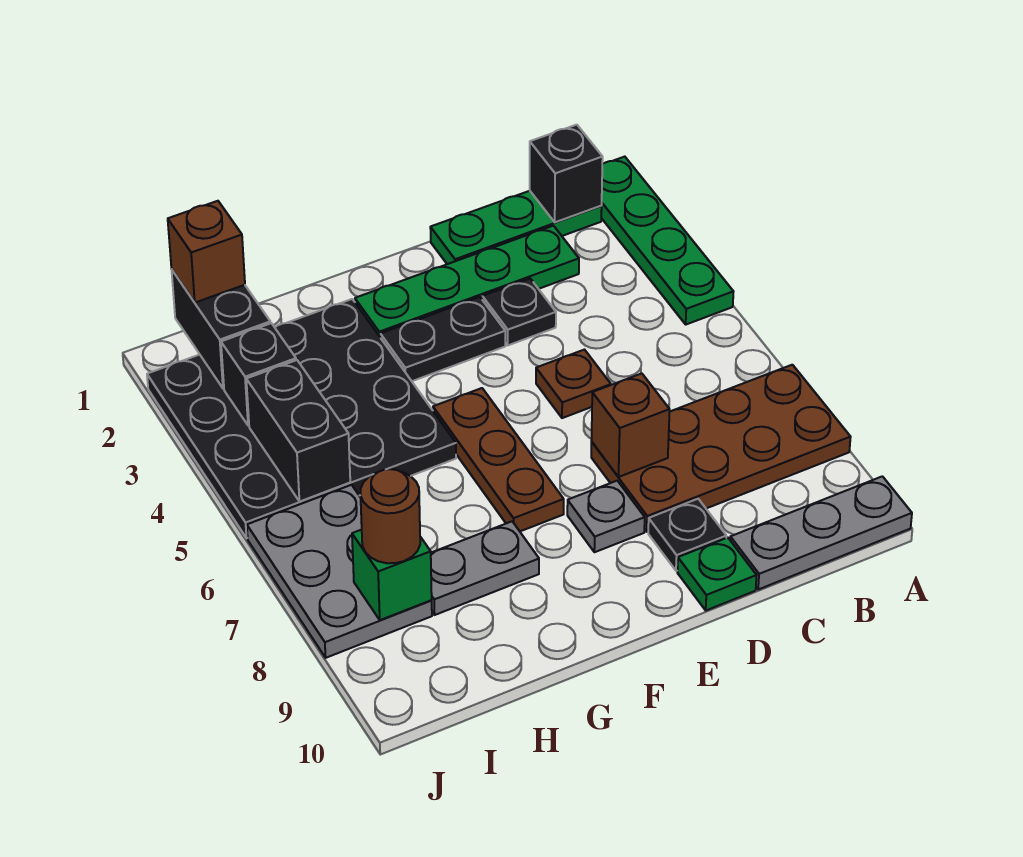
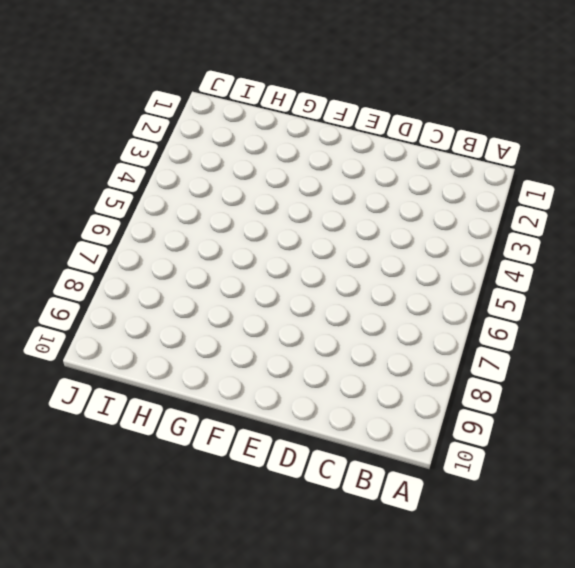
none -> green plate A1:A4 level 1
none -> brown plate A7:D8 level 1
none -> grey plate A10:C10 level 1

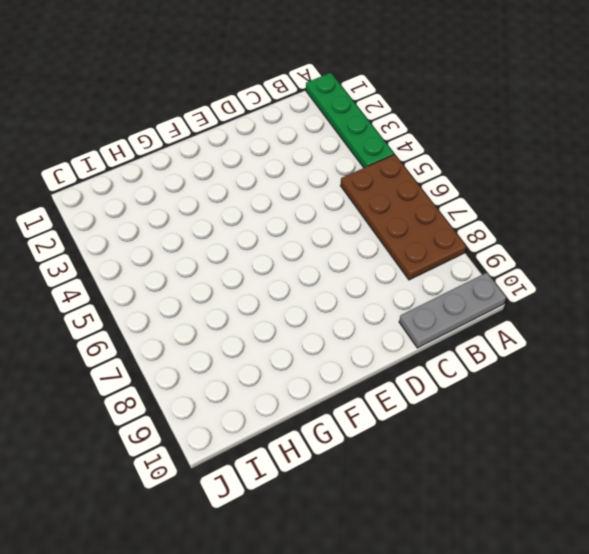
brown plate A5:B8 level 1 -> brown plate A7:D8 level 1
none -> green plate B1:D1 level 1
none -> green plate C2:F2 level 1
none -> black plate D3 level 1

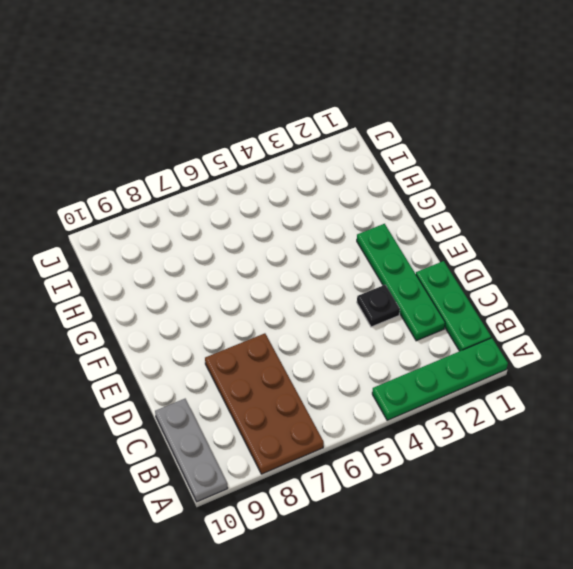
none -> brown plate D5 level 1
none -> black plate D9 level 1
none -> green plate D10 level 1

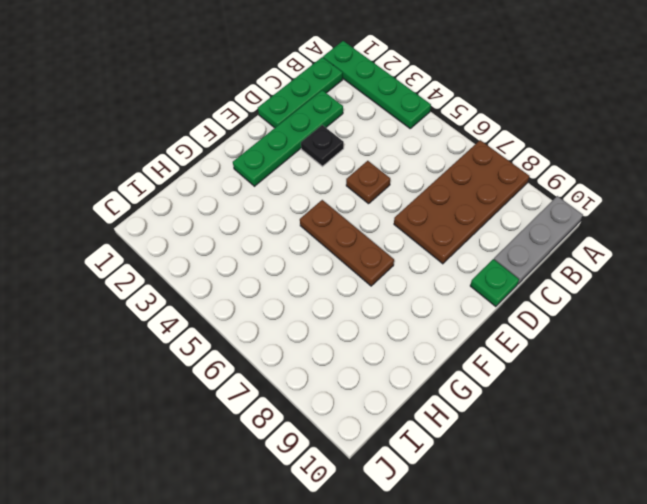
none -> black plate D9 level 1
none -> black plate E3:F3 level 1
none -> grey plate E8 level 1

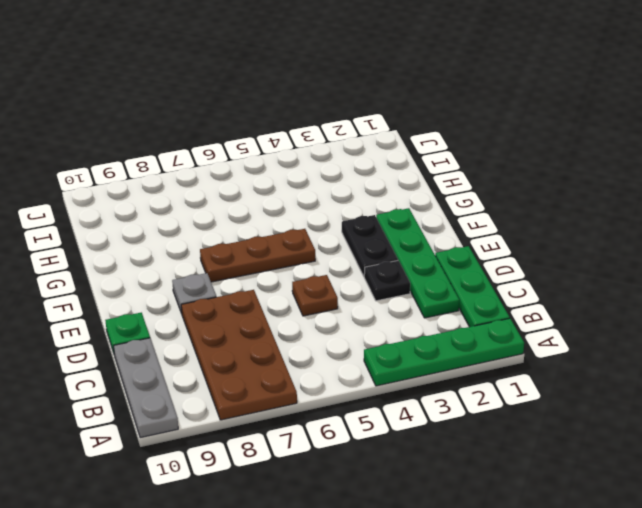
none -> black plate D9 level 1
none -> black plate G2:J5 level 1
none -> grey plate G8:H8 level 1

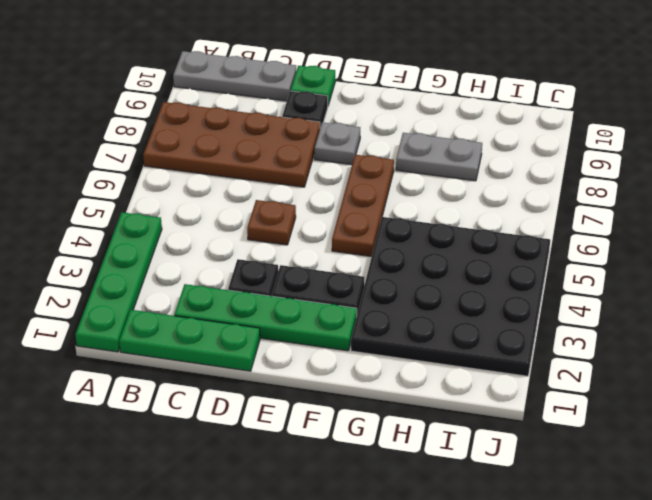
none -> grey plate I6:J8 level 1
none -> black brick B1 level 2
none -> brown brick D7 level 2

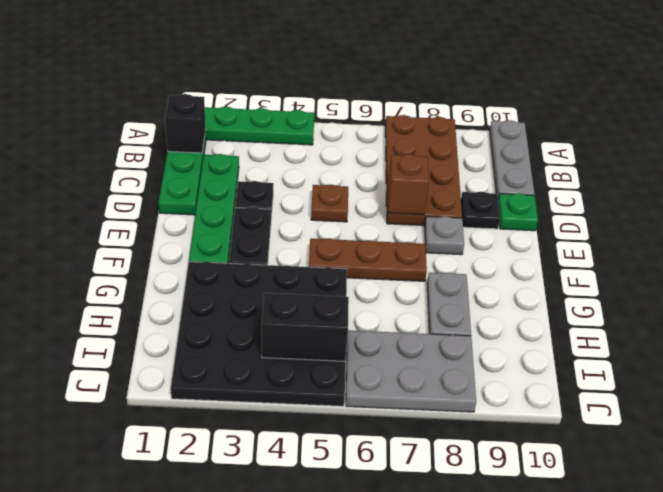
none -> black brick I1:I2 level 2
none -> black brick I3 level 2
none -> green brick I8 level 2

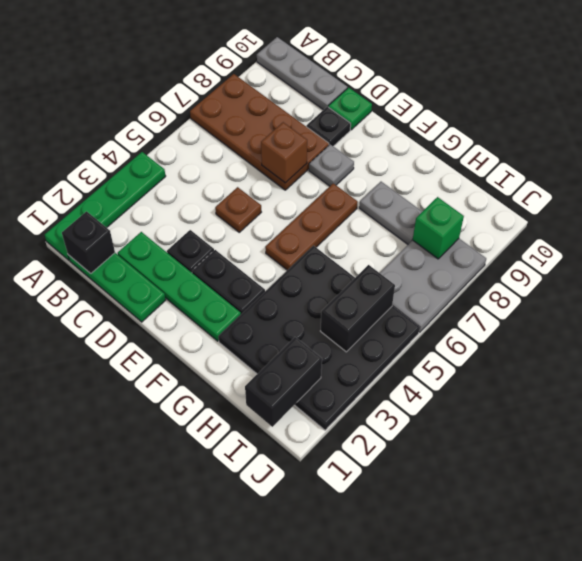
none -> black brick I3 level 2
none -> brown brick I1 level 3
none -> brown round brick I8 level 3

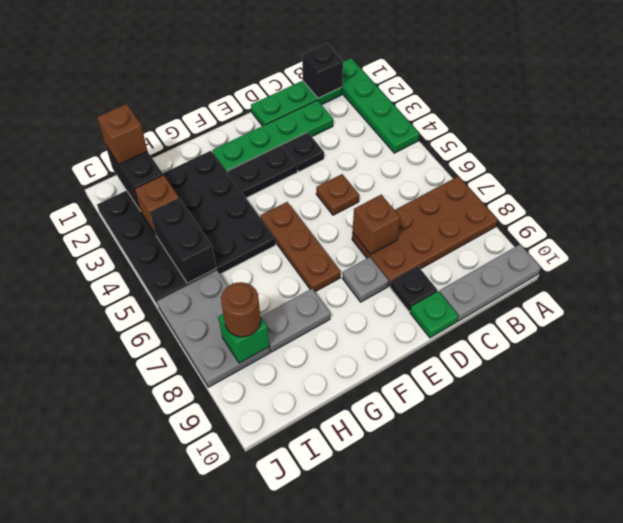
brown brick I3 level 2 -> black brick I3 level 2

